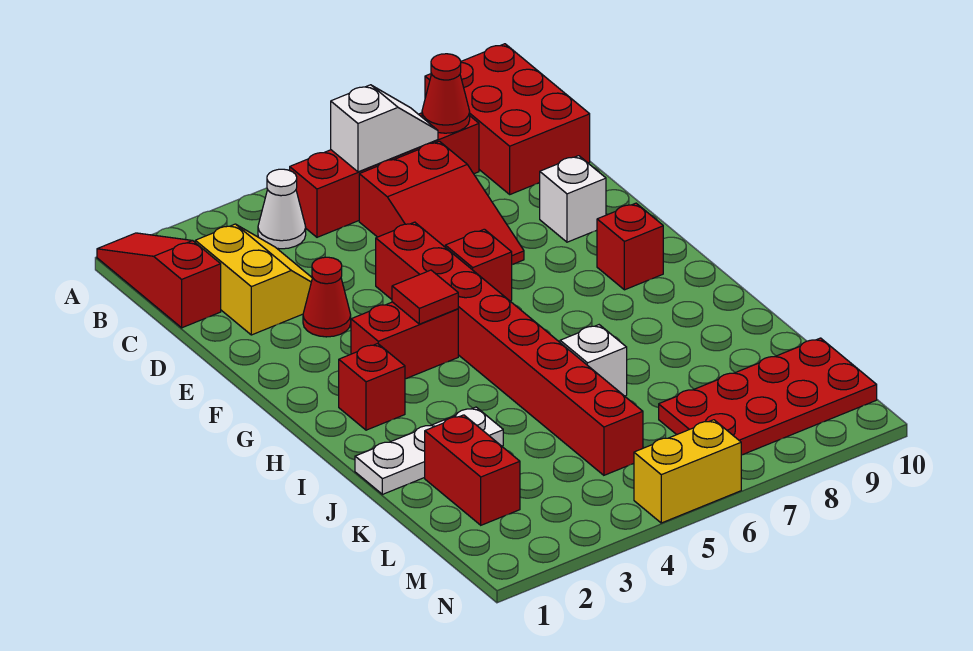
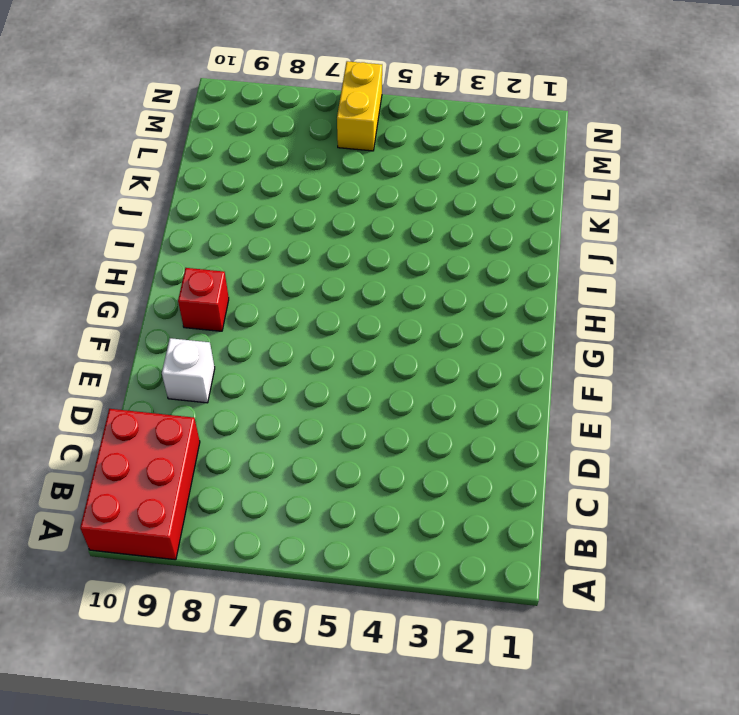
yellow brick M6:N6 level 1 -> yellow brick N5:N6 level 1
none -> red slope A1:C1 level 1 top C
none -> white cone B4 level 1
none -> red brick B5:B8 level 1

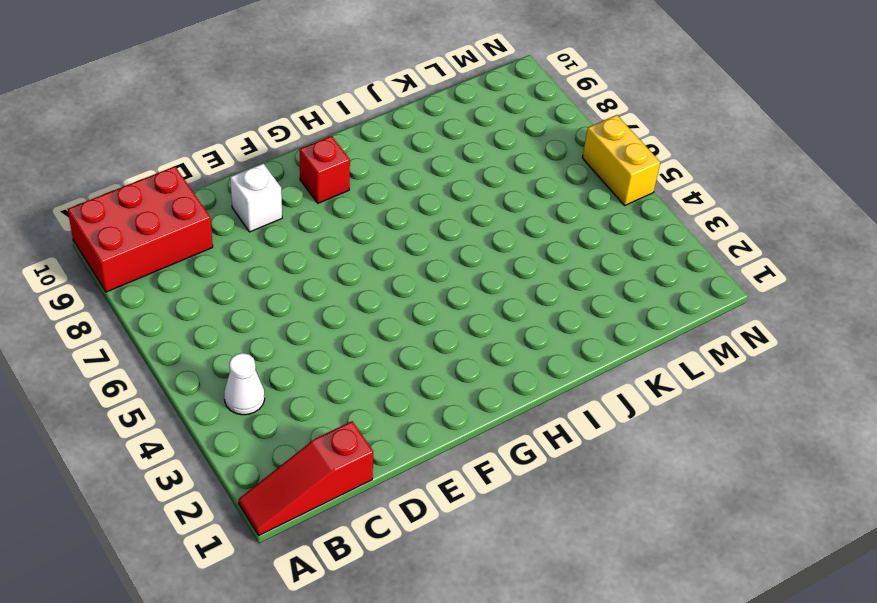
none -> red brick B5:B8 level 1
none -> yellow slope C2:D3 level 1 top 2
none -> red slope C6:E7 level 1 top C

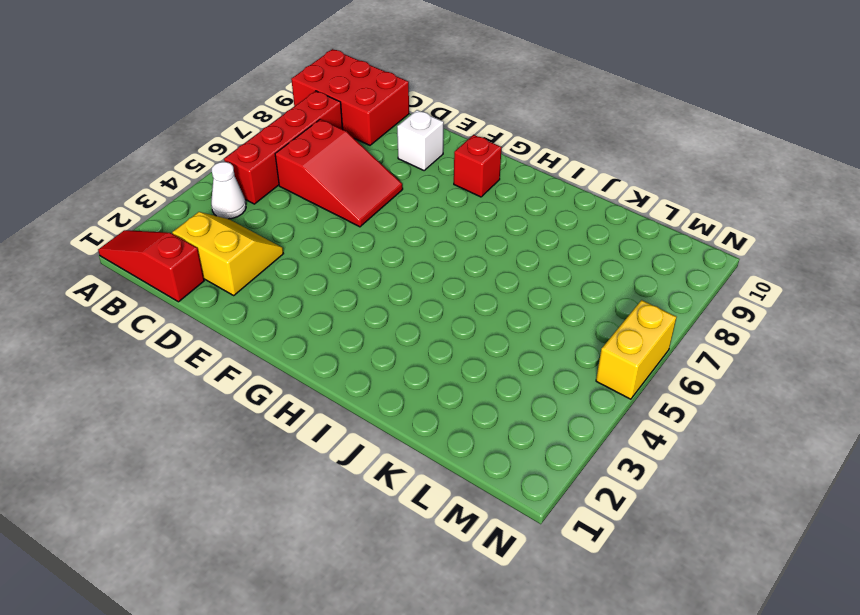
none -> red cone E3 level 1
none -> red brick E5:L5 level 1
none -> red brick F6 level 1

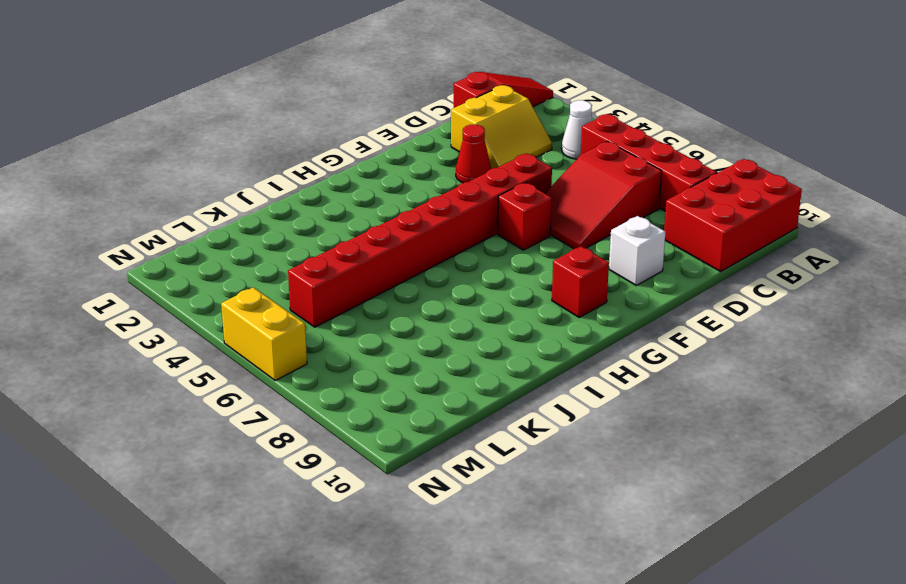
none -> red brick G3:G4 level 1
none -> red brick H2 level 1
none -> white plate J1:J3 level 1

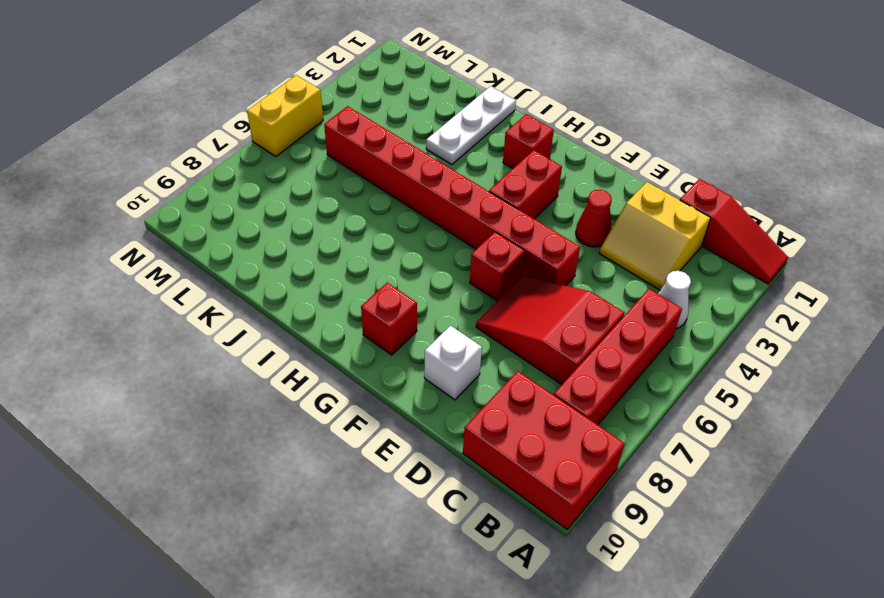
none -> white brick J6 level 1
none -> red brick K2:L2 level 1
none -> red plate L7:M10 level 1

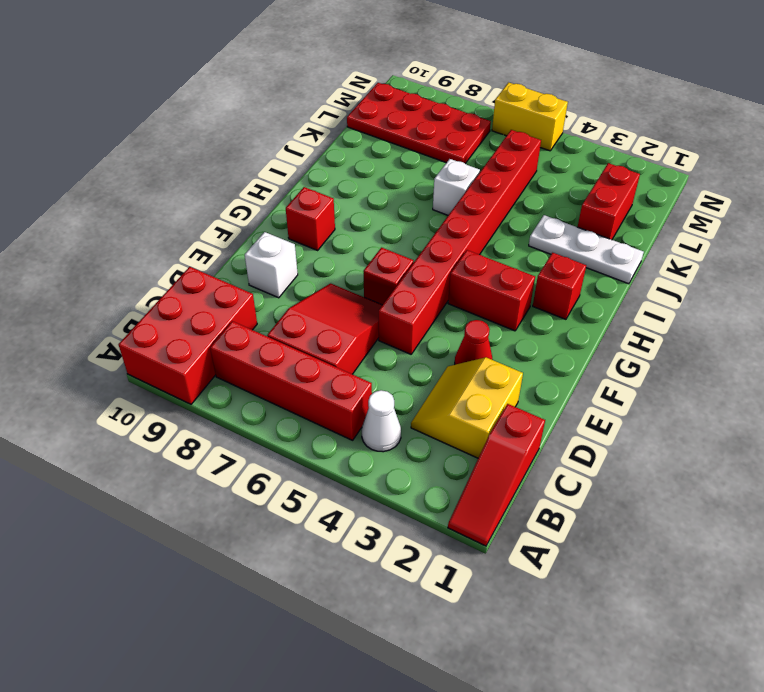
none -> white slope B6:B7 level 2 top 6
none -> red cone B8 level 2
none -> red tile G4 level 2

